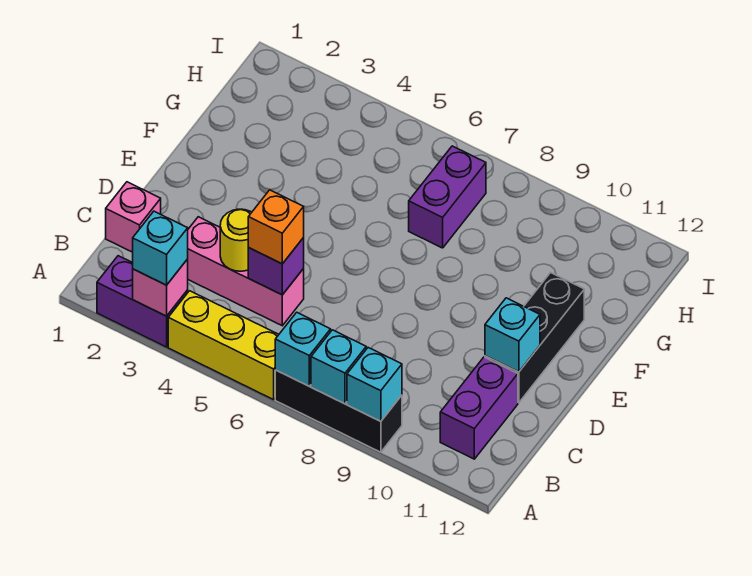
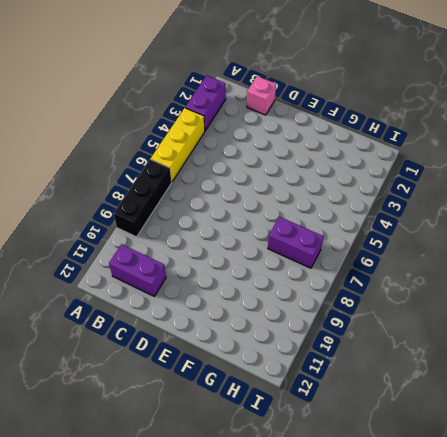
none -> pink brick C3:C5 level 1
none -> black brick D11:F11 level 1
none -> pink brick A3 level 2

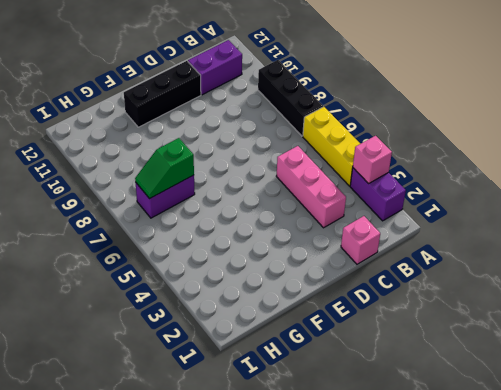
green slope G7:H7 level 2 top G -> none
none -> cyan brick A7 level 2
none -> cyan brick A8 level 2
none -> cyan brick A9 level 2

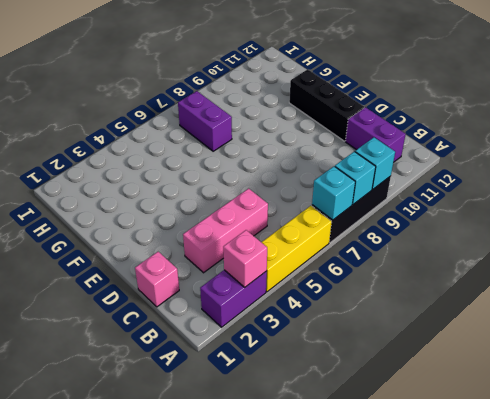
none -> yellow round brick C4 level 2
none -> purple brick C5 level 2
none -> cyan brick D11 level 2

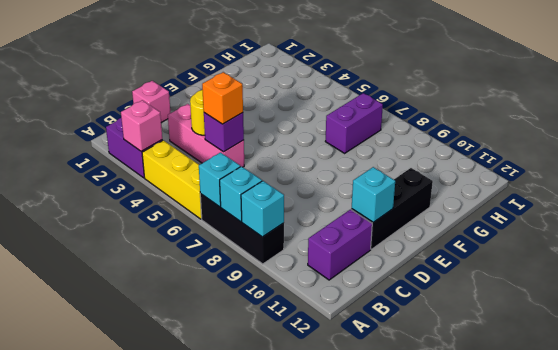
none -> cyan brick A3 level 3

